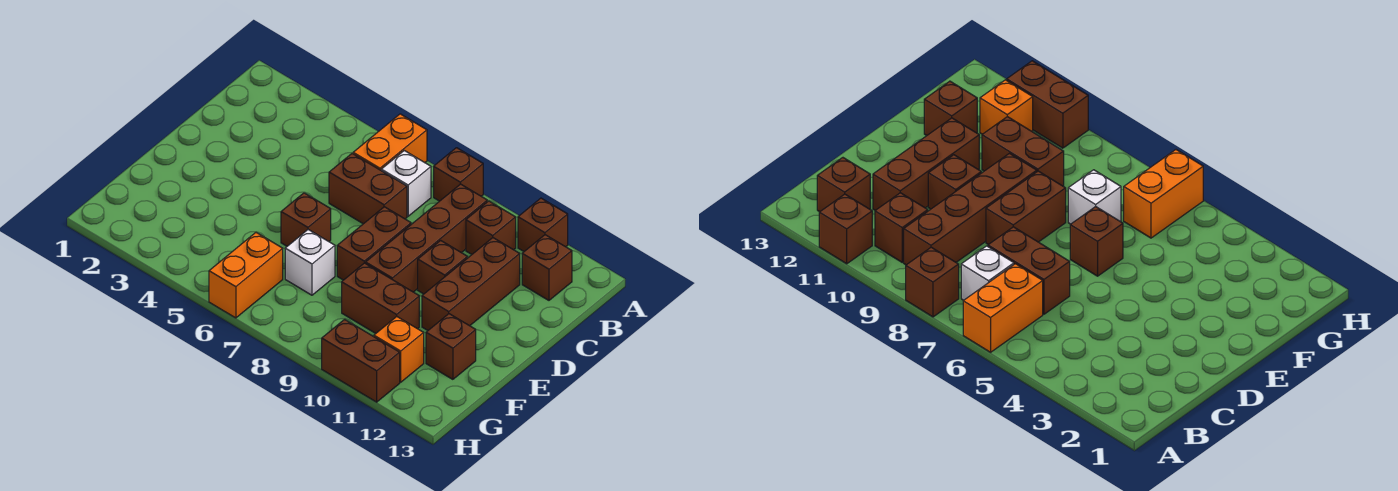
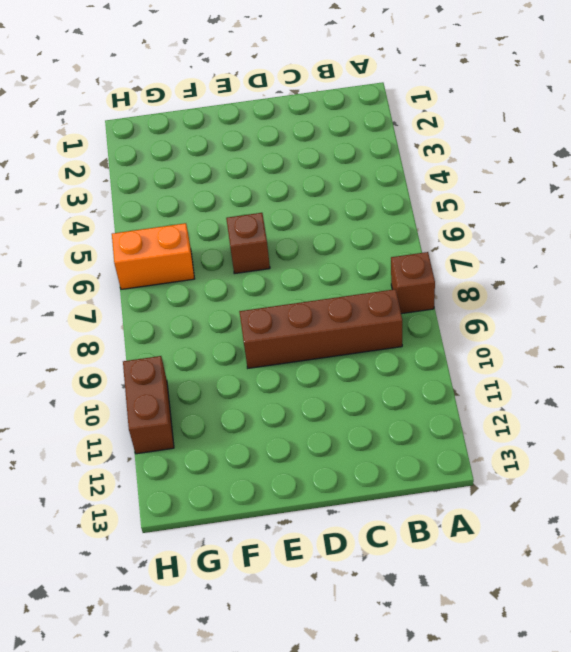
none -> orange brick A6:B6 level 1
none -> brown brick A11 level 1
none -> white brick B7 level 1

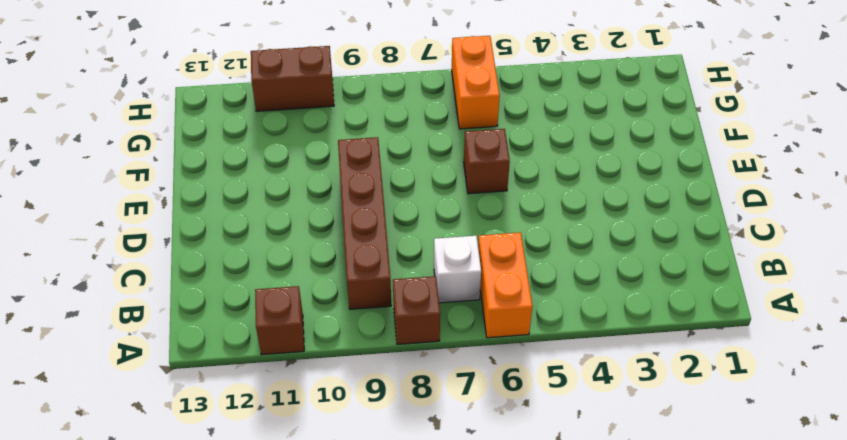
none -> brown brick B10 level 1
none -> brown brick B12 level 1
none -> brown brick C6:C7 level 1

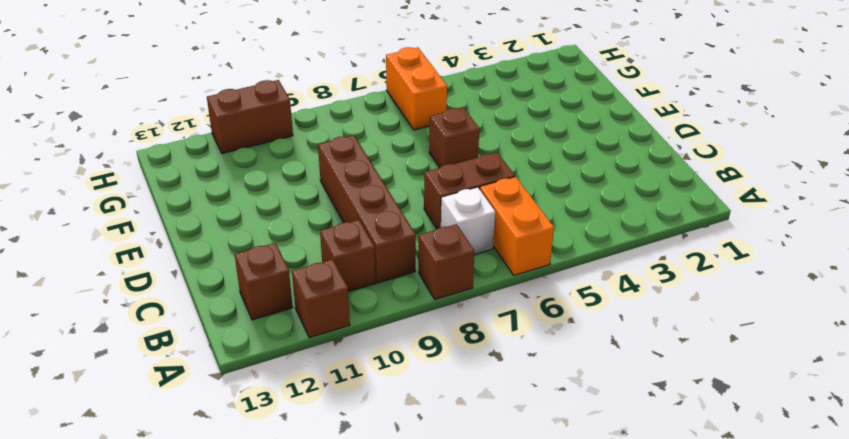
none -> brown brick C11:E11 level 1
none -> brown brick D8:E8 level 1
none -> brown brick D10 level 1

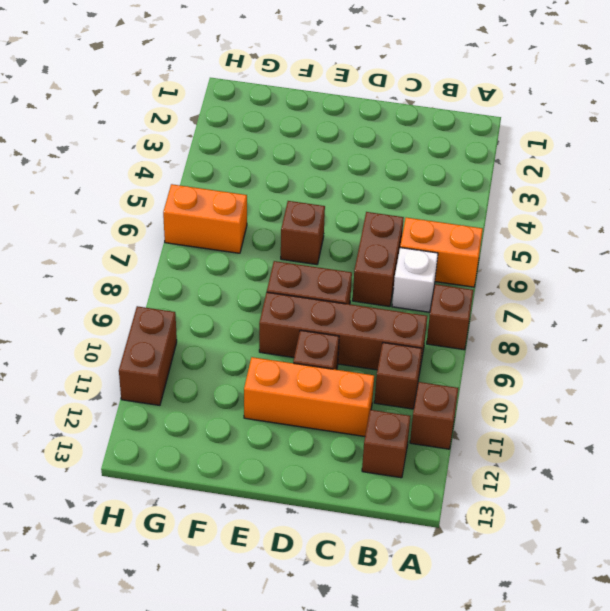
orange brick C11:E11 level 1 -> brown brick C11:E11 level 1
none -> white brick F7 level 1
none -> brown brick F9:F10 level 1
none -> brown brick F12 level 1

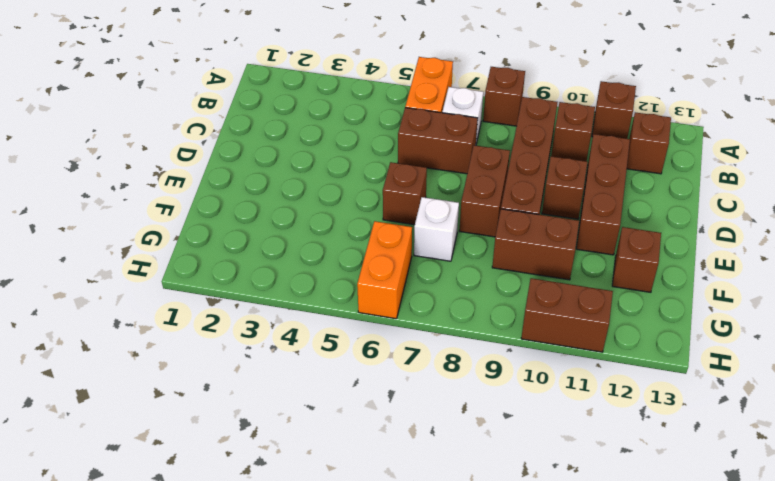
none -> orange brick G11 level 1

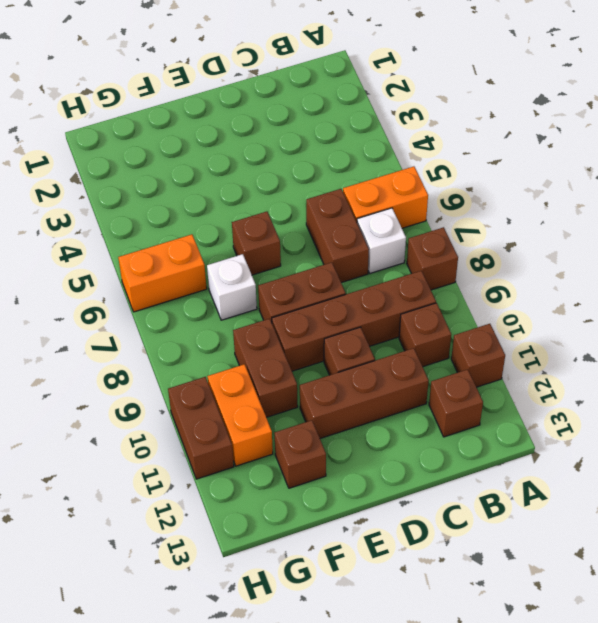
orange brick G10:G11 level 1 -> orange brick G11 level 1

